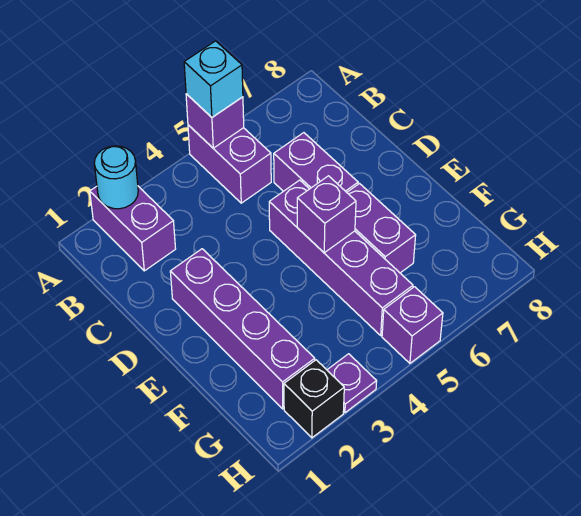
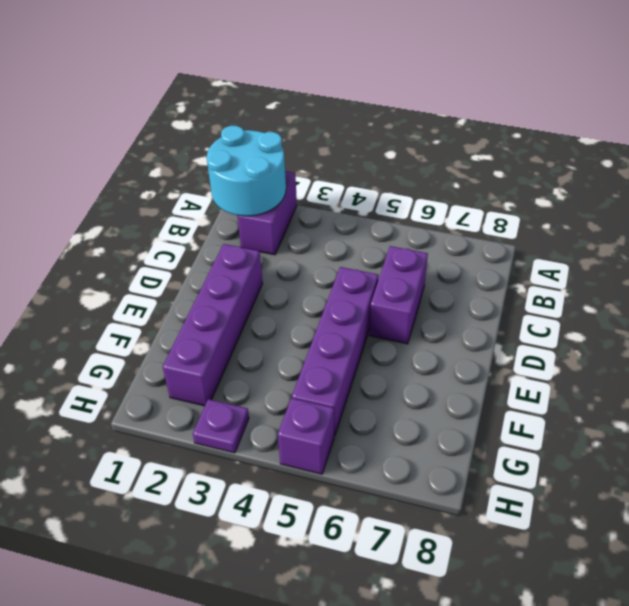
cyan round brick A1:B2 level 2 -> cyan round brick A2 level 2
none -> purple brick A5:B5 level 1
none -> purple brick E6:F6 level 1
none -> black brick H2 level 1

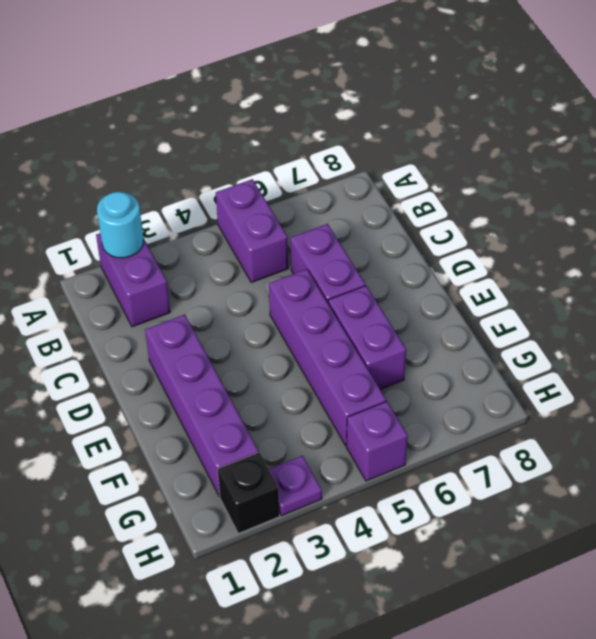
none -> purple brick A5 level 2
none -> purple brick E5 level 2
none -> cyan brick A5 level 3

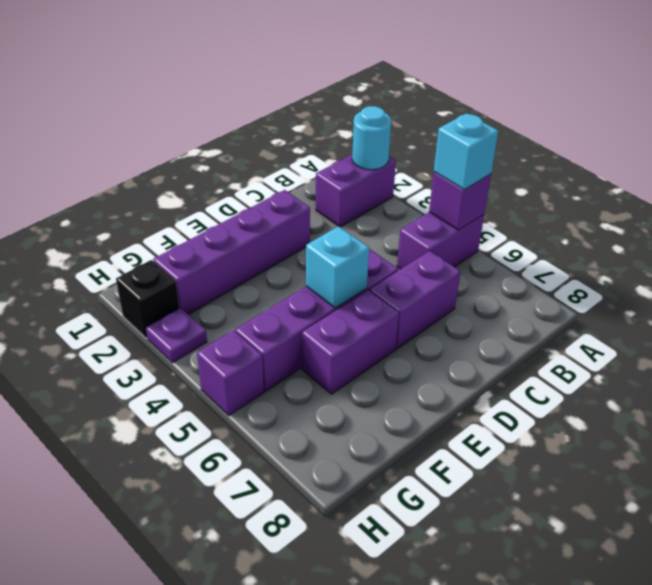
cyan brick E5 level 2 -> purple brick E5 level 2

